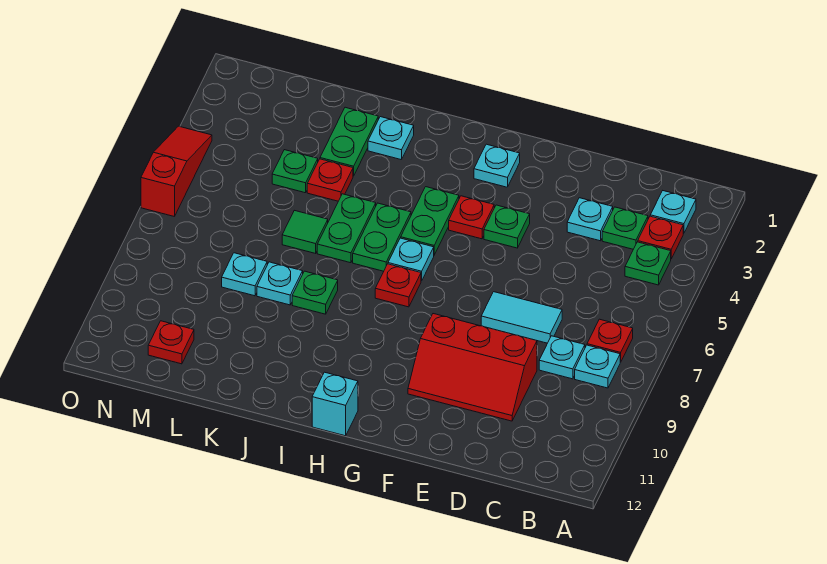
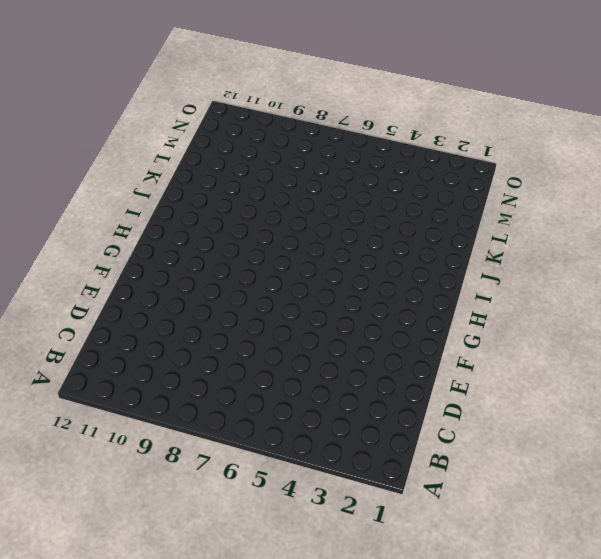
none -> cyan plate B2 level 1
none -> red plate B3 level 1
none -> green plate B4 level 1

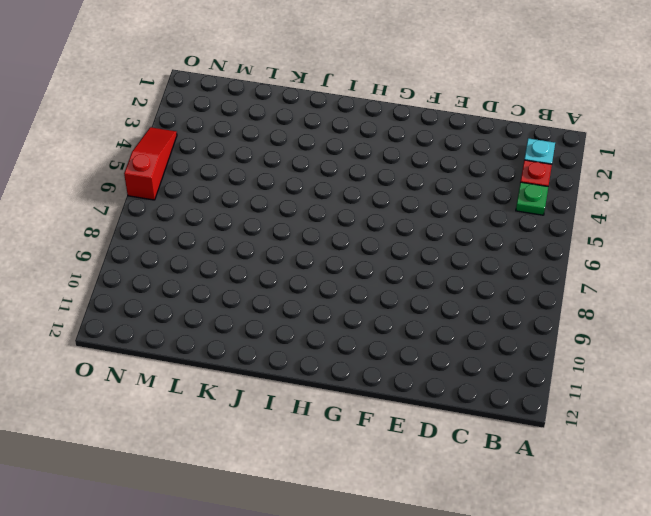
none -> red plate B7 level 1
none -> cyan plate B8 level 1
none -> green plate C3 level 1

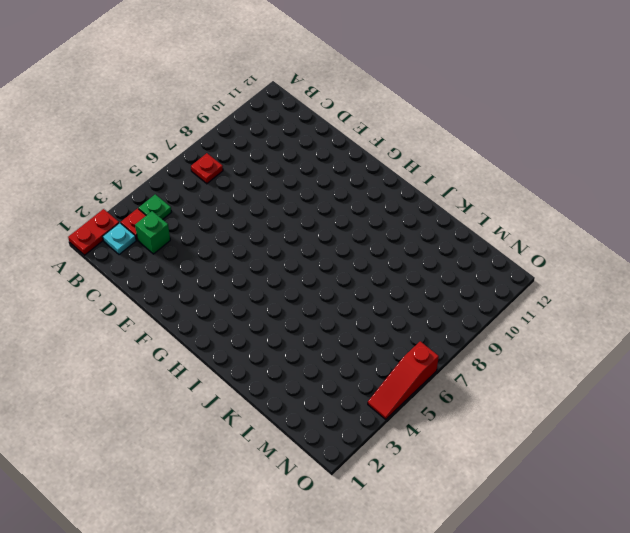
red plate A1:A2 level 1 -> none
green brick C3 level 1 -> green plate C3 level 1
none -> cyan plate B8 level 1
none -> cyan plate C8 level 1
none -> cyan plate D3 level 1

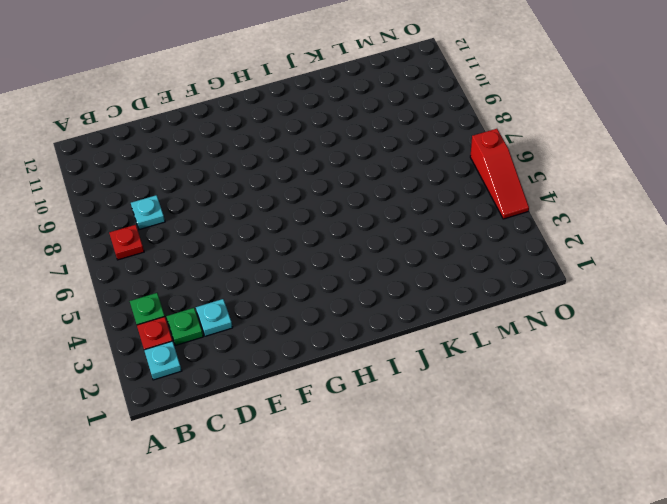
none -> cyan plate B8 level 1
none -> cyan tile D7:E7 level 1
none -> red slope D9:F10 level 1 top 9

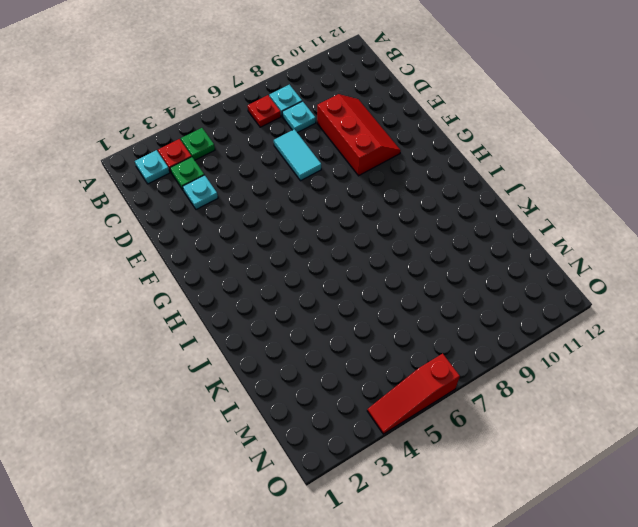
none -> green plate F4 level 1
none -> cyan plate G2 level 1
none -> red plate G4 level 1

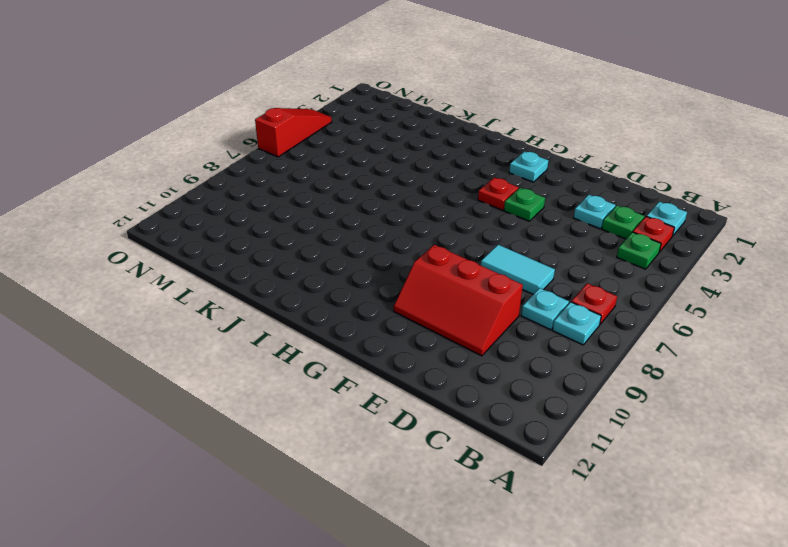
none -> green plate H4:H5 level 1
none -> cyan plate H6 level 1
none -> red plate H7 level 1

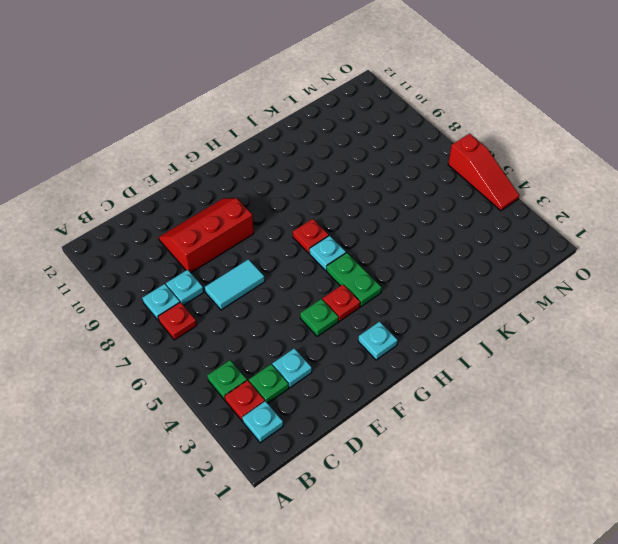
none -> cyan brick H12 level 1
none -> green plate I5:I6 level 1
none -> cyan plate J2 level 1

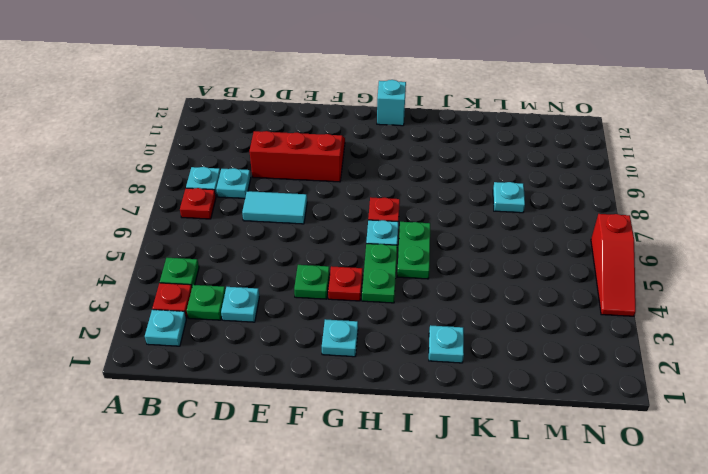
none -> green plate J5:J6 level 1
none -> green plate J8 level 1
none -> green plate K2:K3 level 1

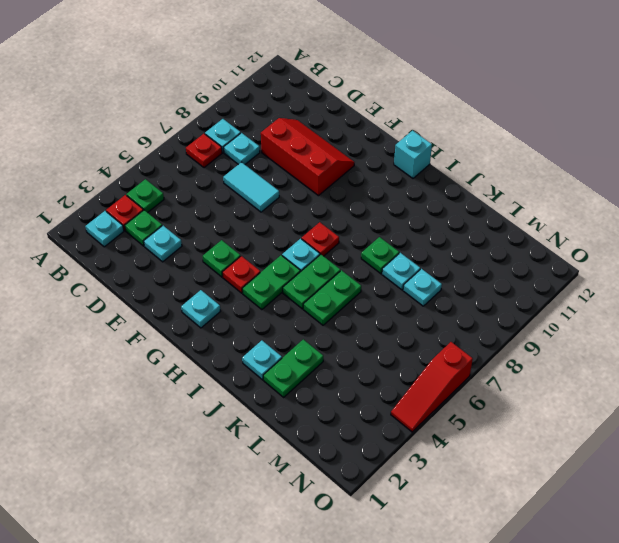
none -> red plate K4 level 1
none -> green tile K6 level 1
none -> green plate L4 level 1

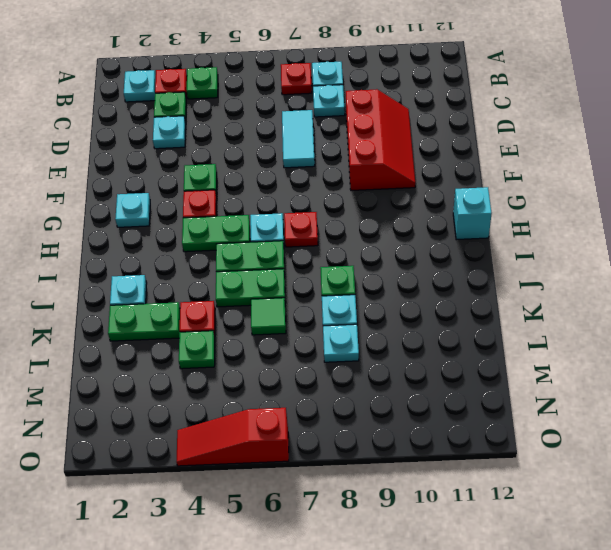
none -> red plate M11 level 1

